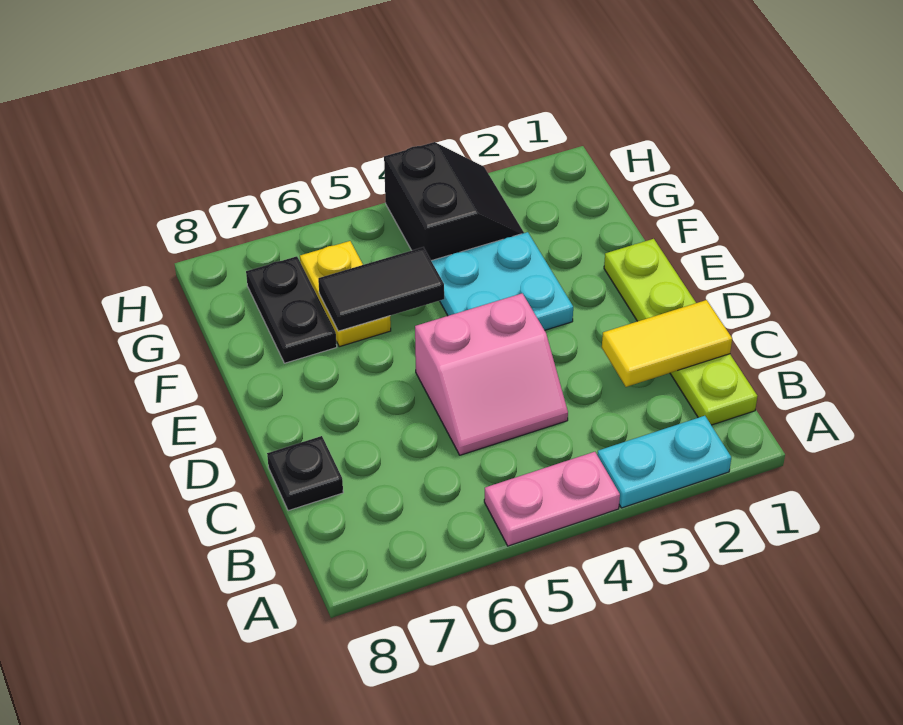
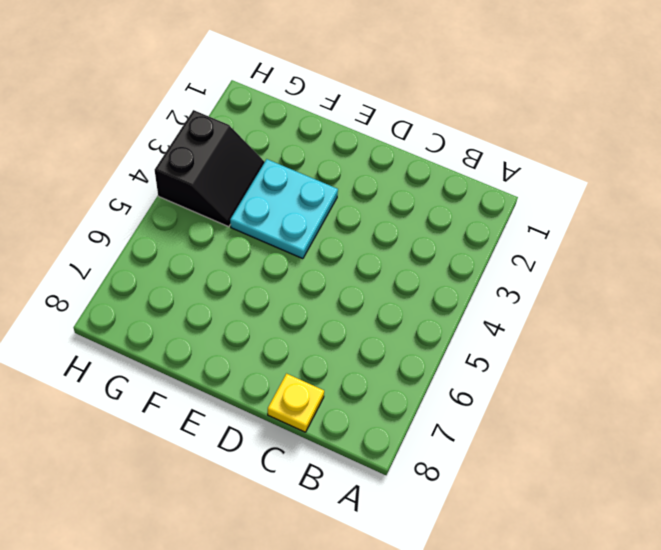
yellow plate C8 level 1 -> black plate C8 level 1
black slope G3:H4 level 1 top H -> black slope G3:H4 level 1 top 4
none -> cyan plate A2:A3 level 1
none -> pink plate A4:A5 level 1

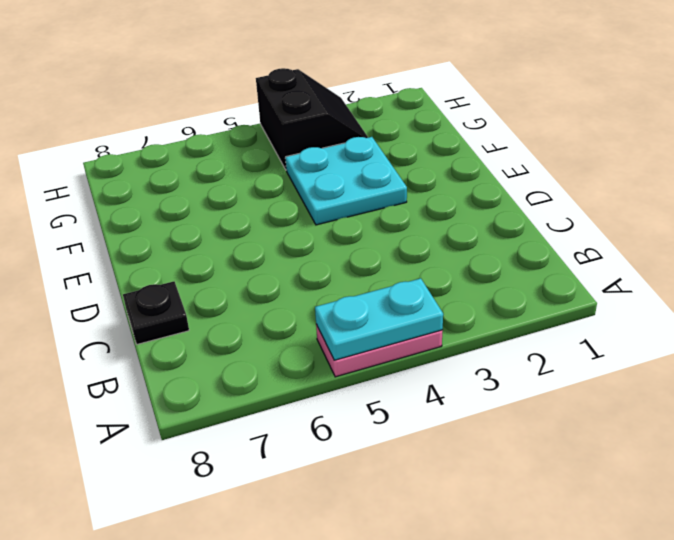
cyan plate A4:A5 level 2 -> cyan plate A2:A3 level 1
none -> lime plate B1:E1 level 1
none -> pink slope C4:D5 level 1 top D

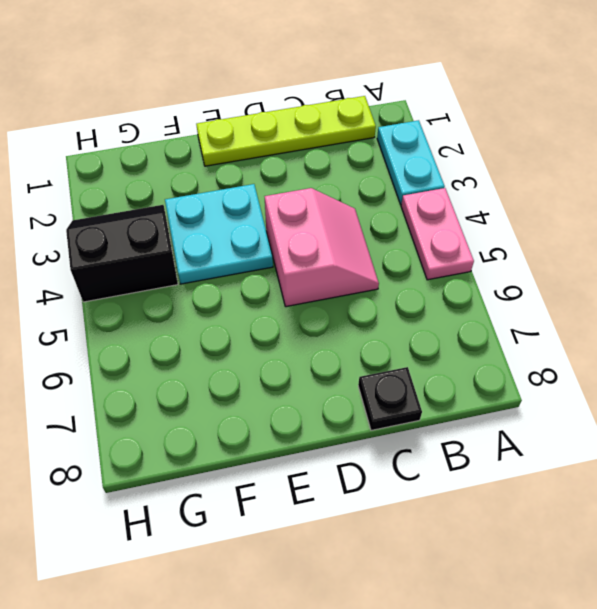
none -> yellow plate F6:G6 level 1
none -> black plate F7:G7 level 1

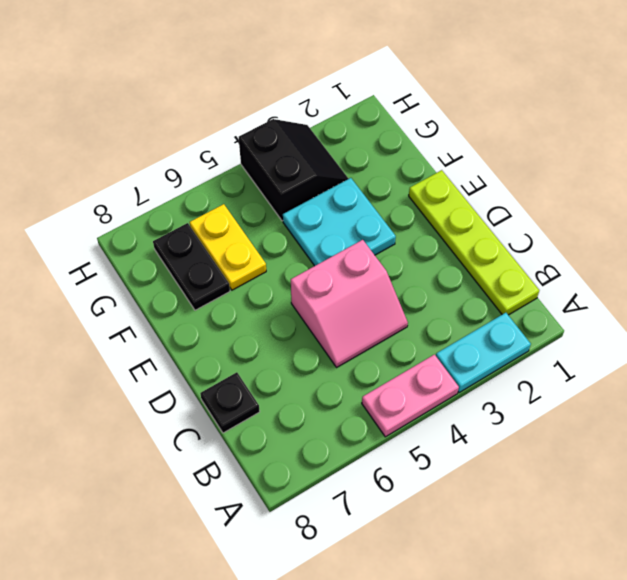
none -> yellow tile C1:C2 level 2
none -> black tile F5:F6 level 2

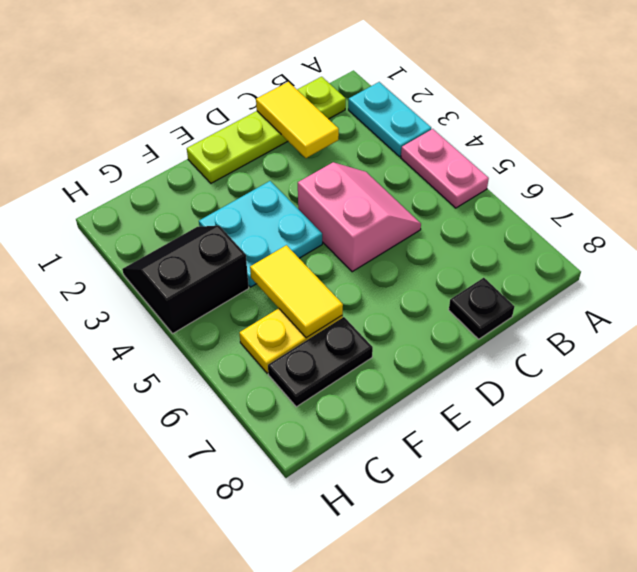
yellow tile F5:F6 level 2 -> black tile F5:F6 level 2

